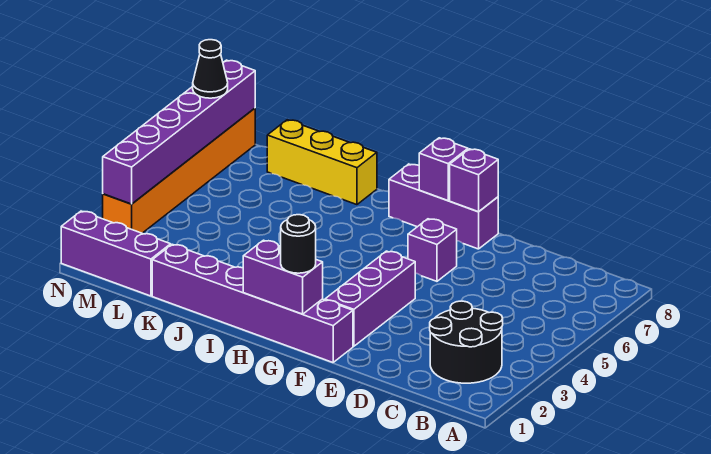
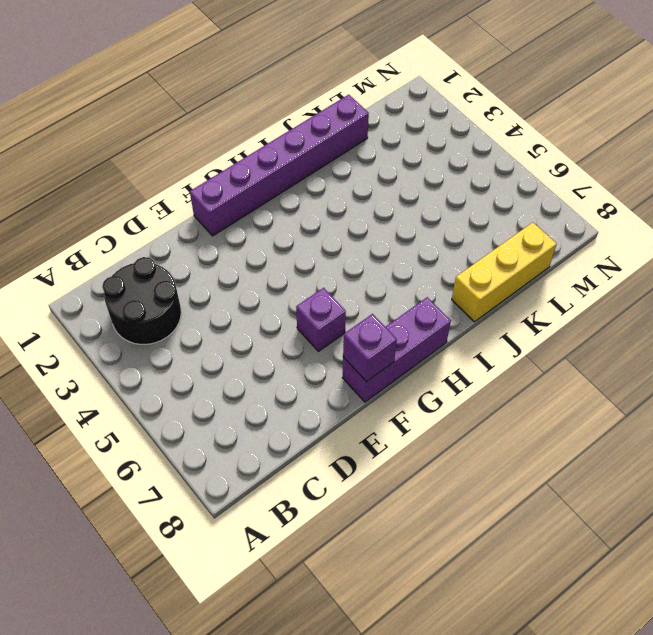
none -> purple brick F2:F4 level 1
none -> purple brick L1:N1 level 1
none -> orange brick N3:N8 level 1

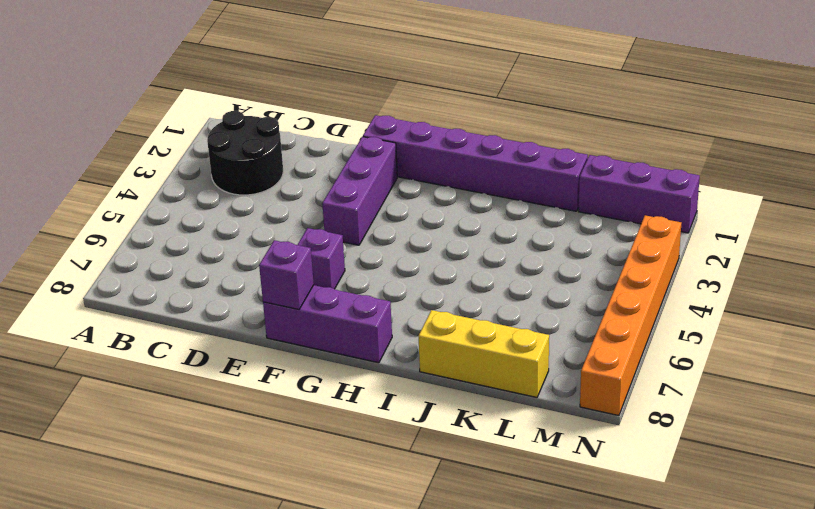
none -> purple brick G1:H1 level 2
none -> purple brick G8 level 2
none -> purple brick N3:N8 level 2

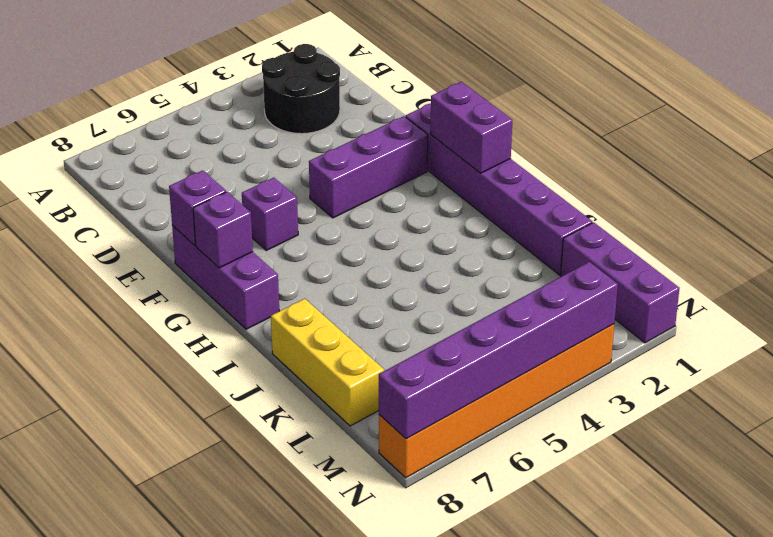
none -> black round brick G1 level 3
none -> black cone N7 level 3

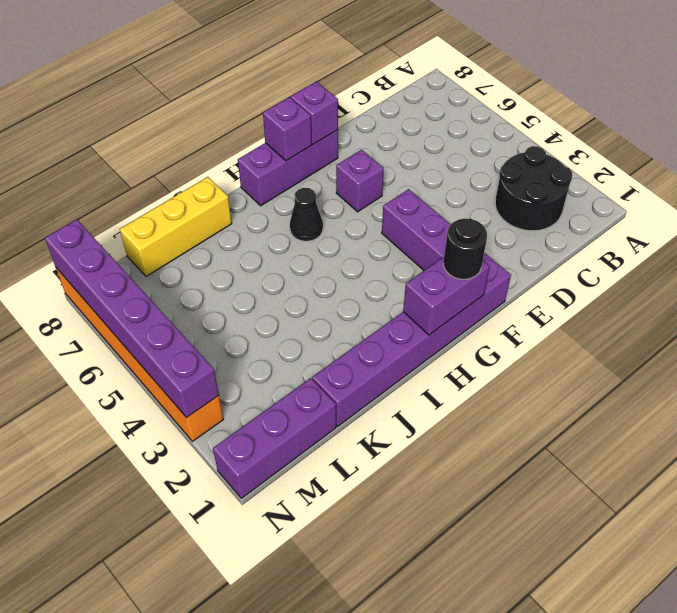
black cone H6 level 1 -> black cone N7 level 3

